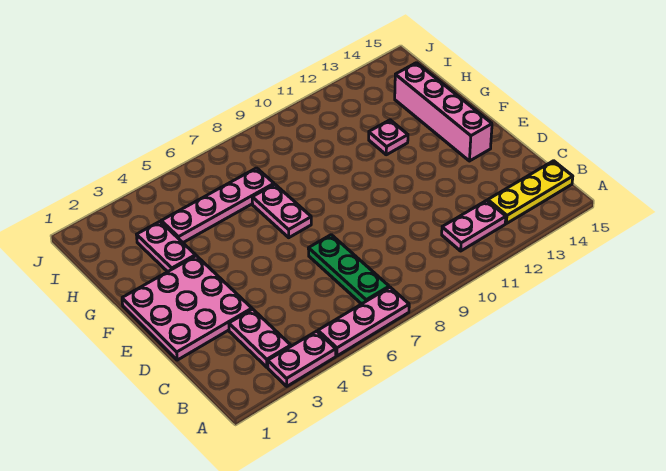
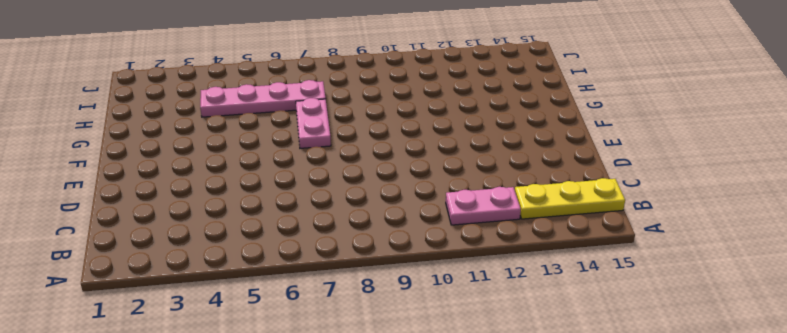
none -> pink plate A3:A4 level 1
none -> pink plate A5:A7 level 1
none -> pink plate B3:C3 level 1

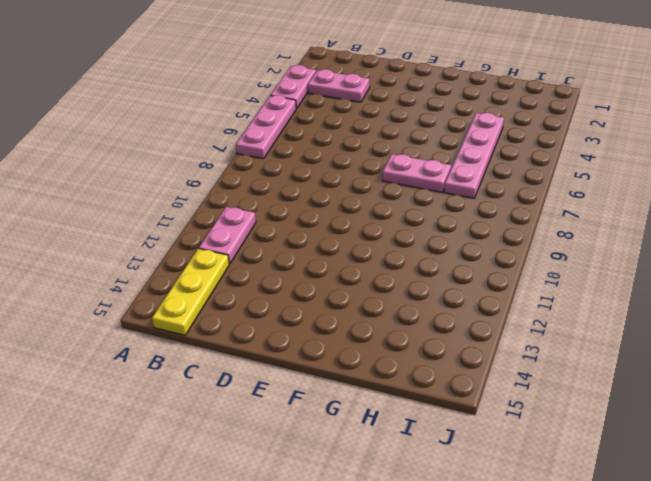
none -> green plate B7:D7 level 1
none -> pink plate D1:F3 level 1
none -> pink brick E14:H14 level 1

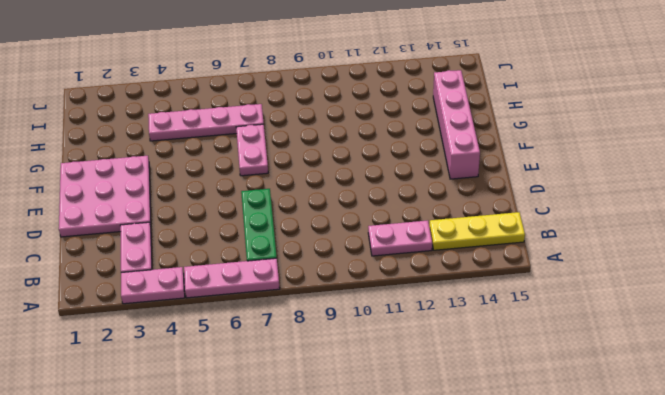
none -> pink plate G3:H3 level 1
none -> pink plate G12 level 1

